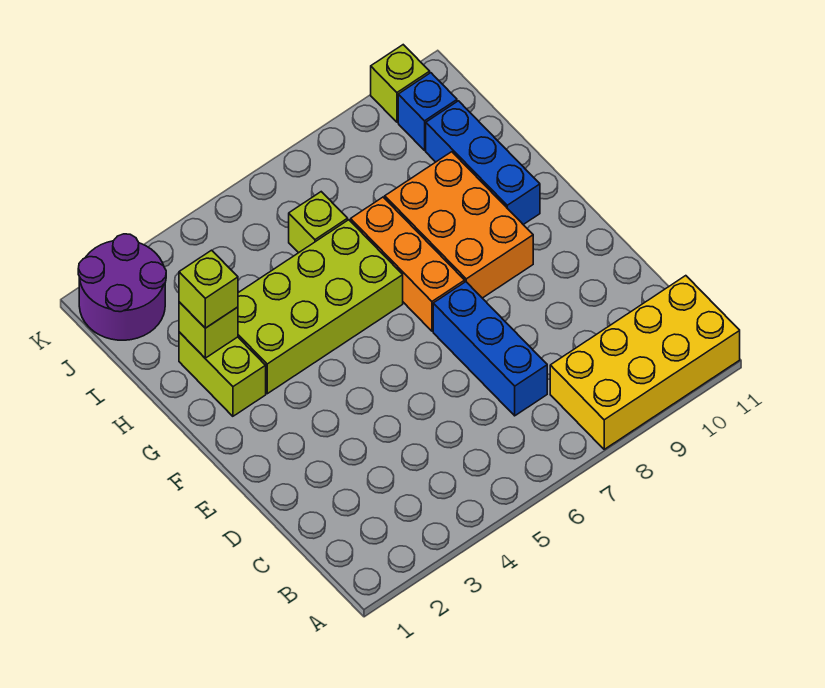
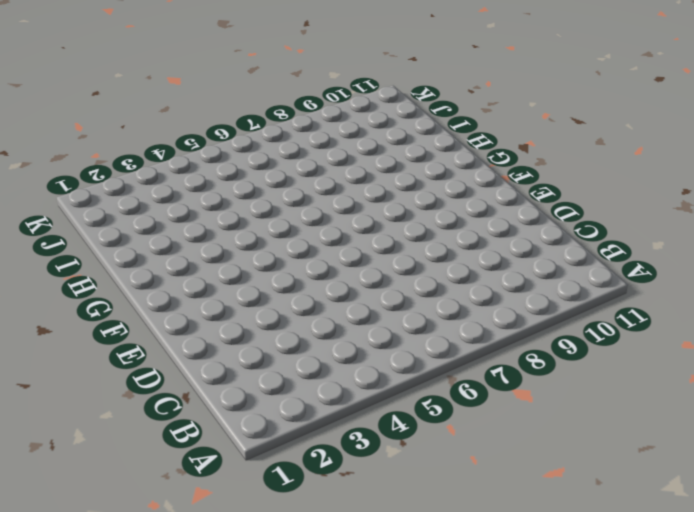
none -> yellow brick A8:B11 level 1
none -> blue brick C7:E7 level 1
none -> orange brick F7:H7 level 1

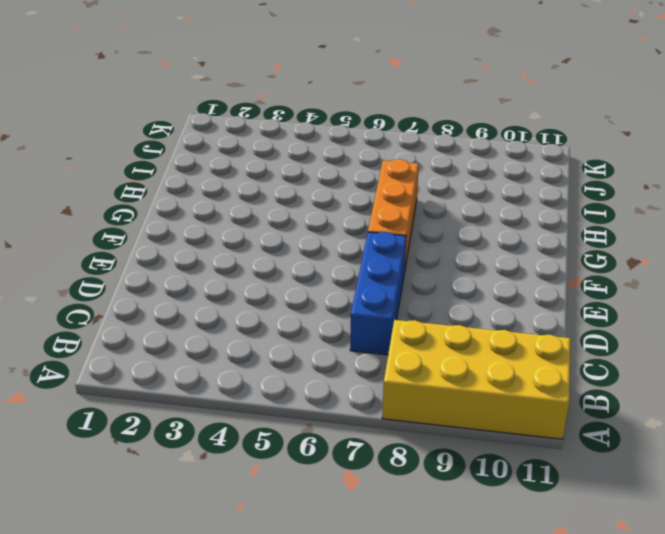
none -> orange brick F8:H9 level 1
none -> lime brick G2:H2 level 1
none -> lime brick G3:H6 level 1

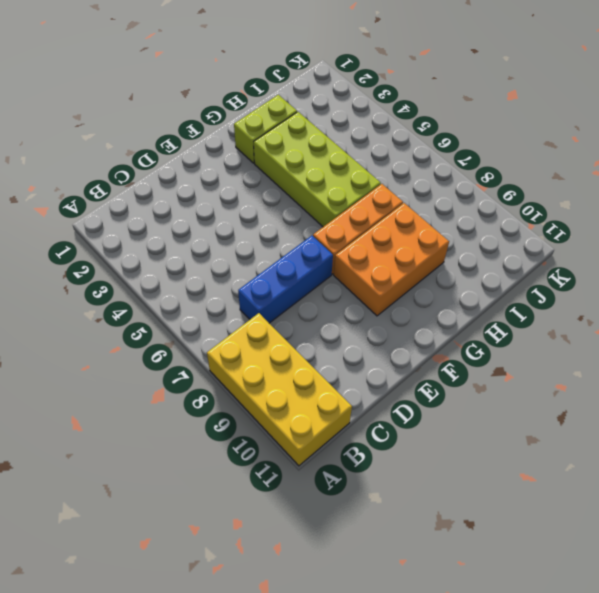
none -> blue brick G10:I10 level 1
none -> lime brick I6 level 1
none -> purple round brick J1:K2 level 1

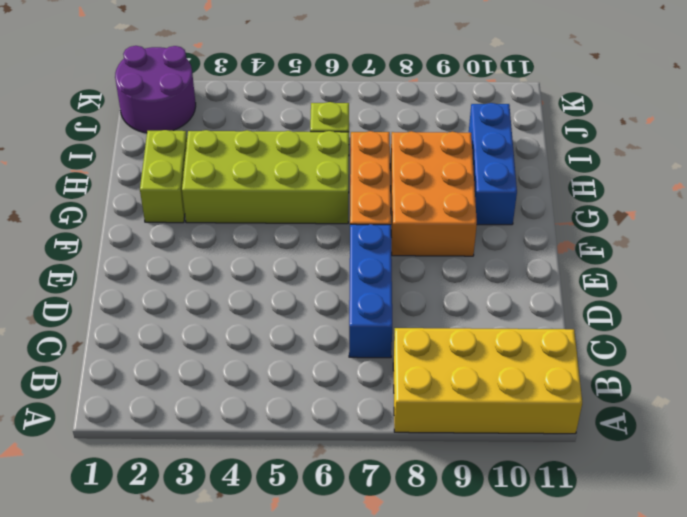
none -> blue brick J10 level 1
none -> lime brick K10 level 1
none -> lime brick H2 level 2

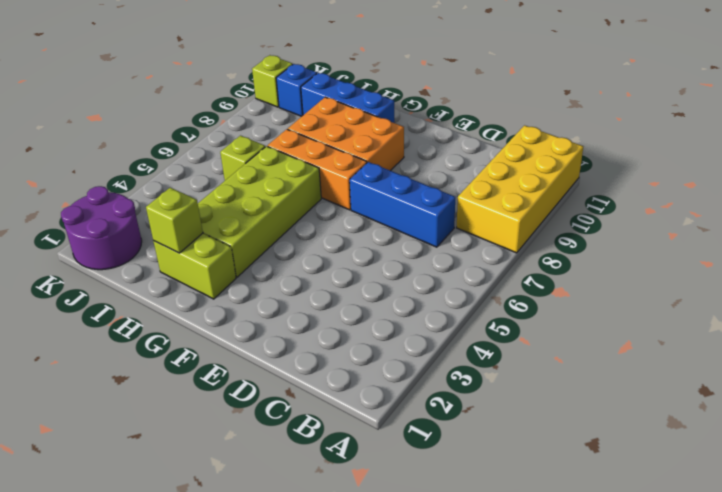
none -> lime brick H2 level 3

